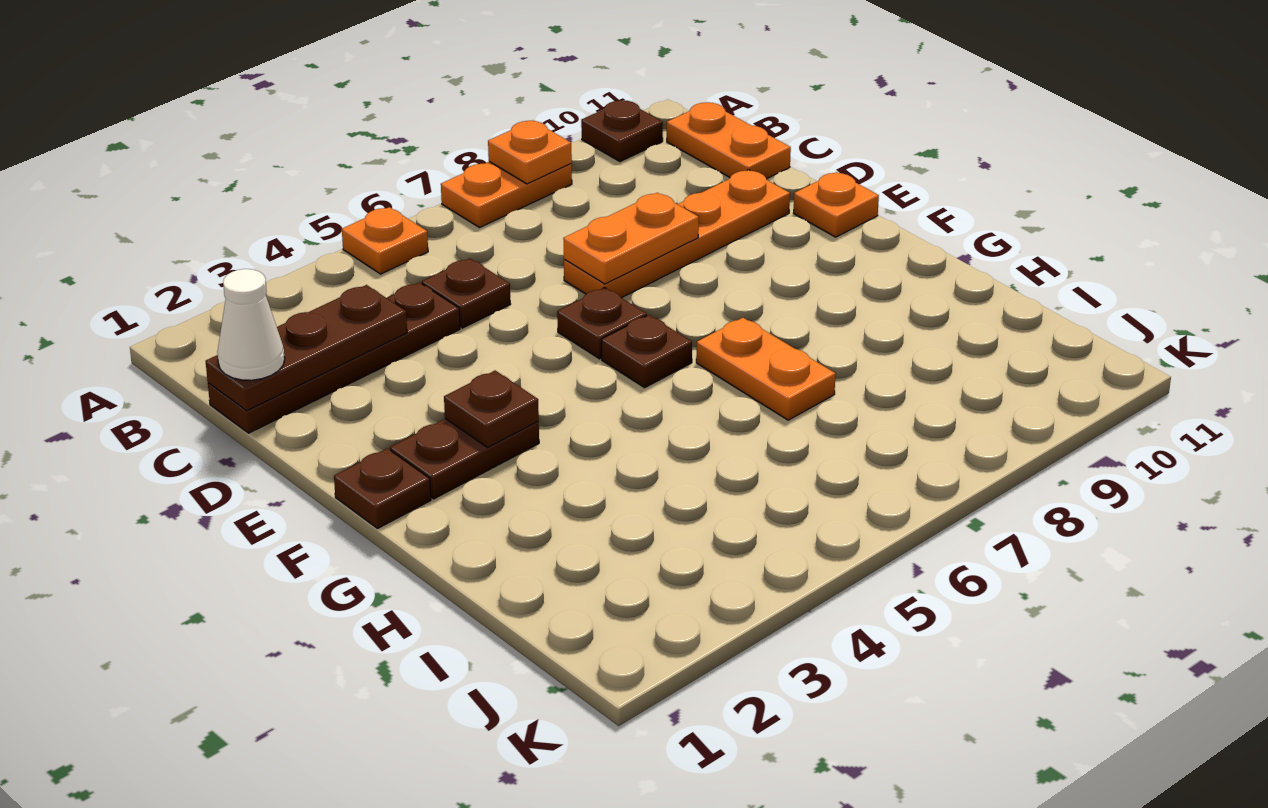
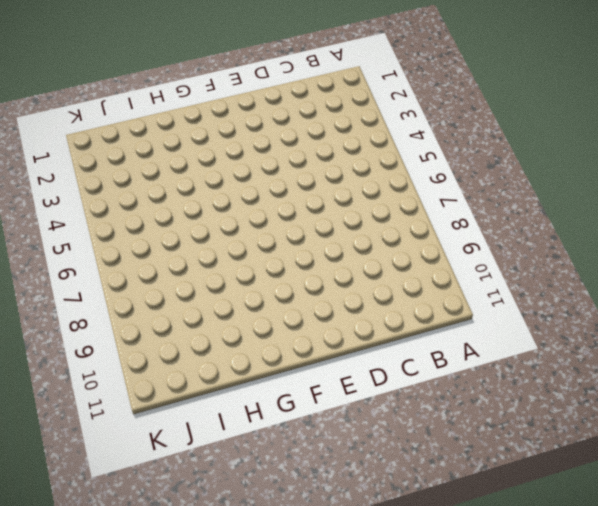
none -> orange plate A5 level 1
none -> orange plate A7:A8 level 1
none -> brown plate A10 level 1

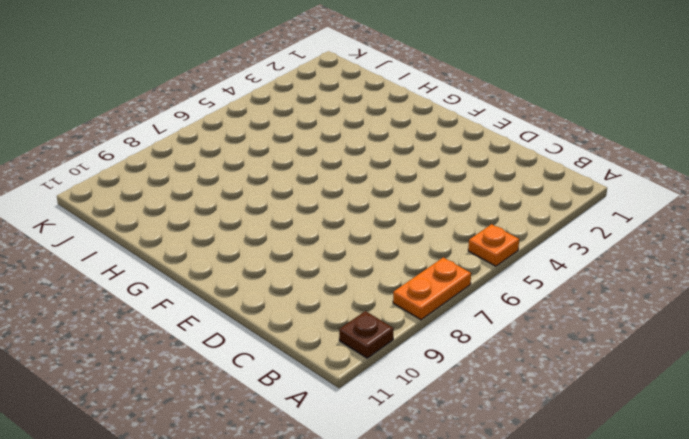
none -> orange plate B11:C11 level 1
none -> brown plate C1:C4 level 1
none -> brown plate C5 level 1

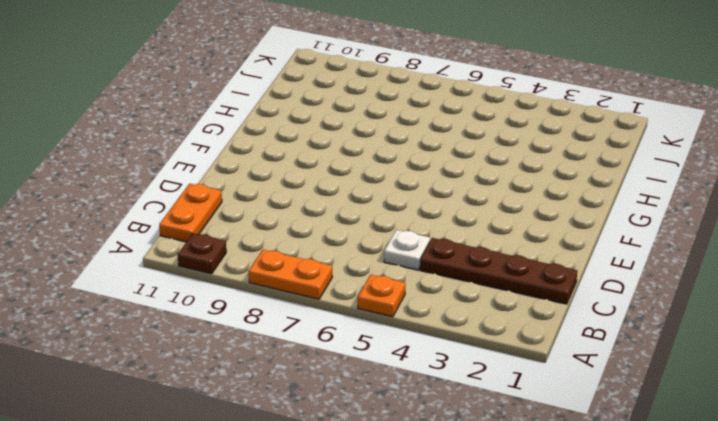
white plate C5 level 1 -> brown plate C5 level 1
none -> orange plate D7:D10 level 1
none -> brown plate E6 level 1
none -> orange plate E11 level 1

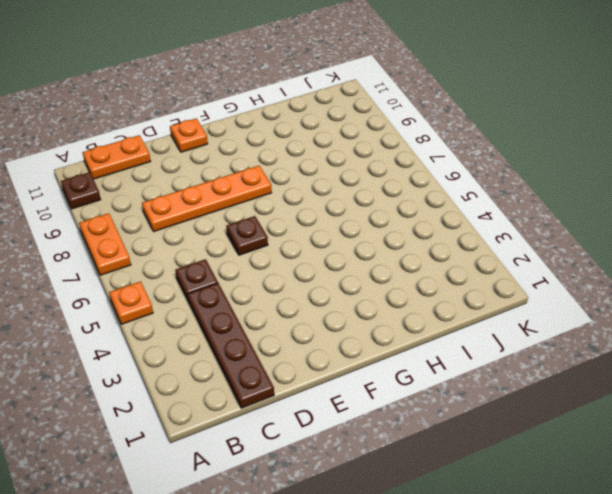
orange plate C8:F8 level 1 -> orange plate D7:D10 level 1
none -> brown plate F1 level 1
none -> brown plate F2:F3 level 1
none -> brown plate F6 level 1

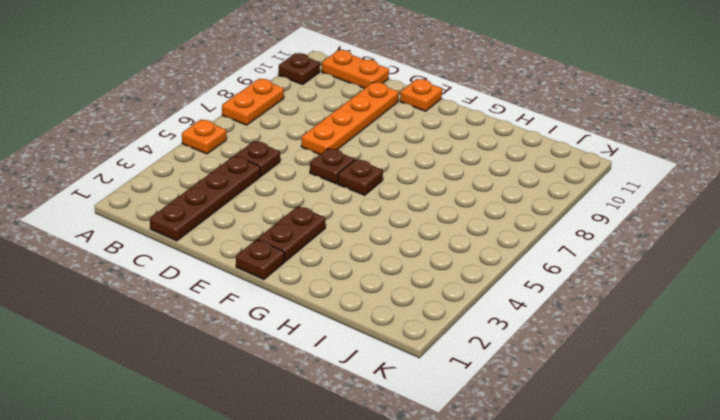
none -> orange plate G7:H7 level 1
none -> orange plate A8 level 2
none -> brown plate C1:C3 level 2

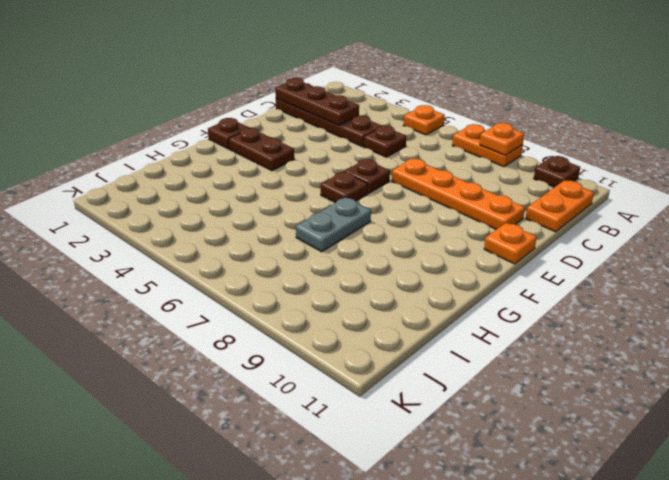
grey plate G7:H7 level 1 -> orange plate G7:H7 level 1
none -> orange plate D7:D8 level 2
none -> brown plate F3 level 2
none -> white cone C1 level 3

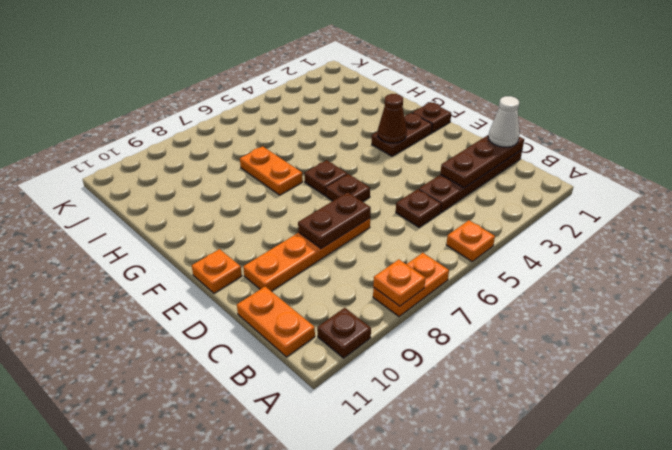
brown plate D7:D8 level 2 -> orange plate D7:D8 level 2
brown cone F3 level 2 -> brown plate F3 level 2

